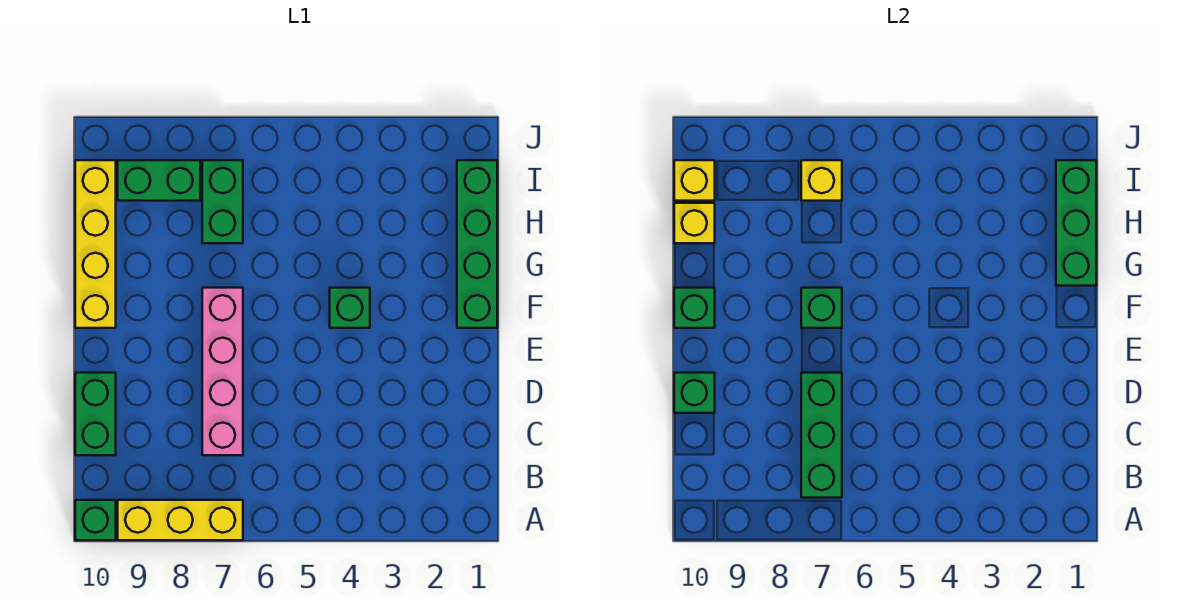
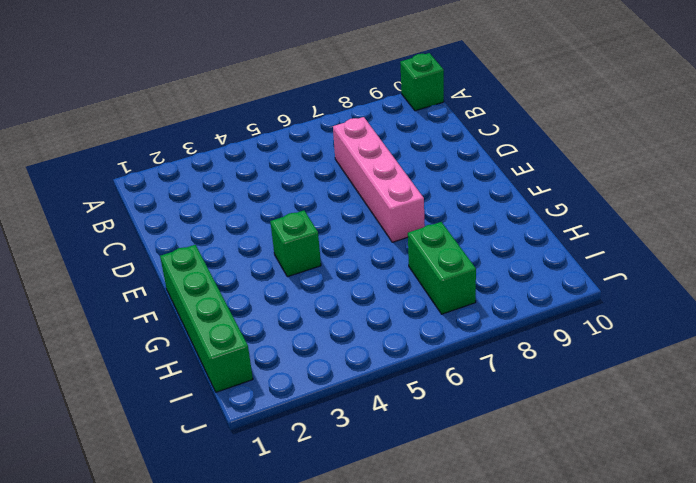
none -> yellow brick A7:A9 level 1
none -> green brick C10:D10 level 1
none -> yellow brick F10:I10 level 1

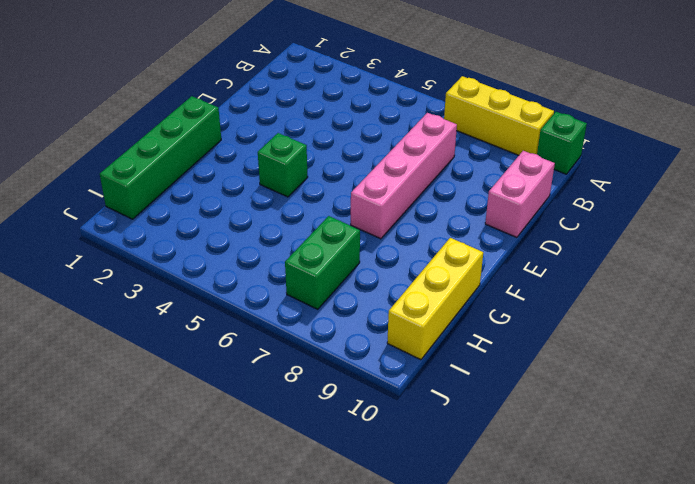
pink brick C10:D10 level 1 -> green brick C10:D10 level 1
yellow brick G10:I10 level 1 -> yellow brick F10:I10 level 1
none -> green brick I8:I9 level 1
none -> green brick B7:D7 level 2
none -> green brick D10 level 2

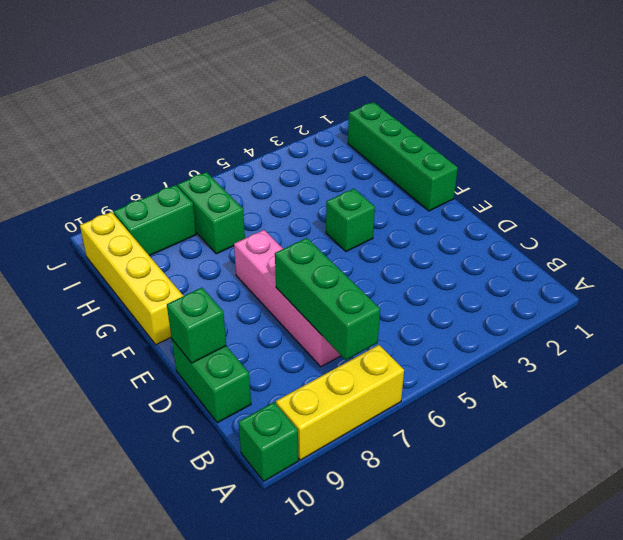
none -> green brick F7 level 2
none -> green brick F10 level 2
none -> green brick G1:I1 level 2

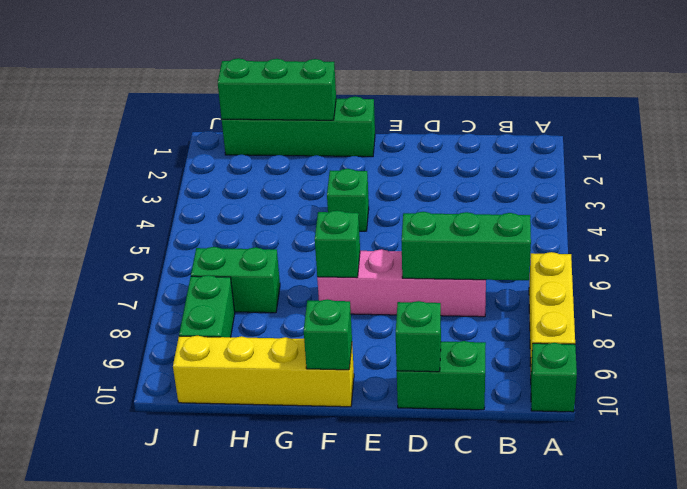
none -> yellow brick H10 level 2
none -> yellow brick I7 level 2
none -> yellow brick I10 level 2

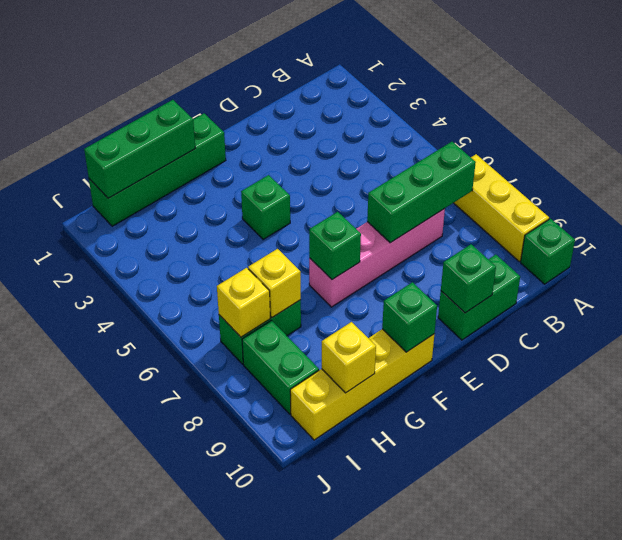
yellow brick H7 level 2 -> yellow brick I10 level 2

